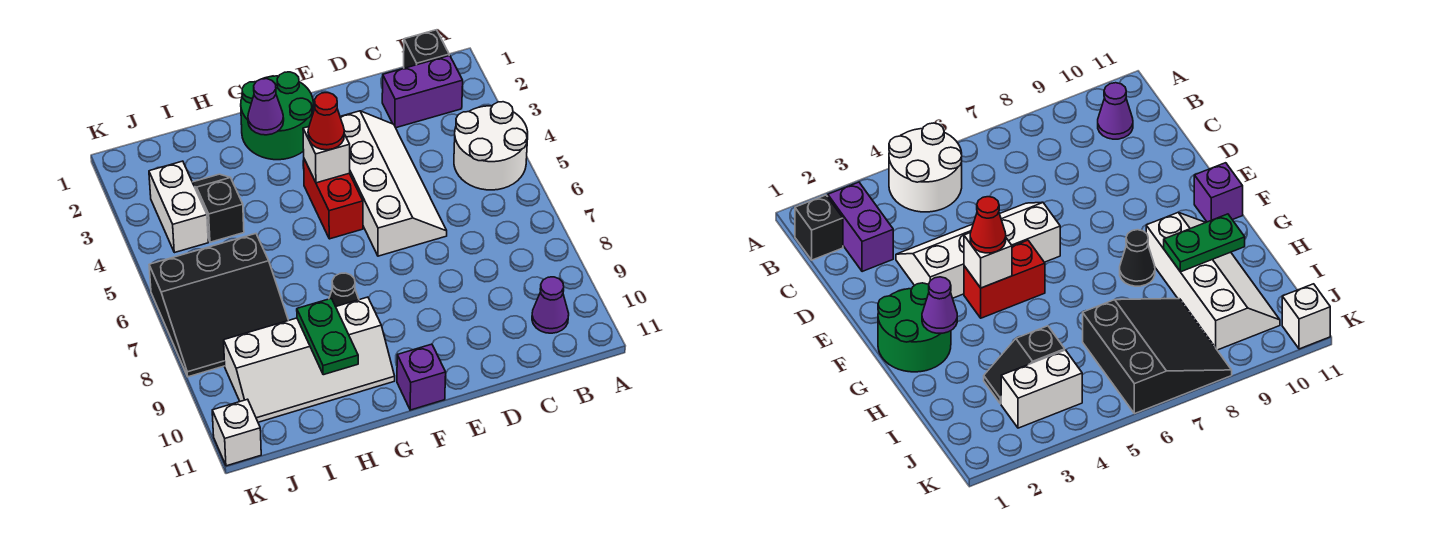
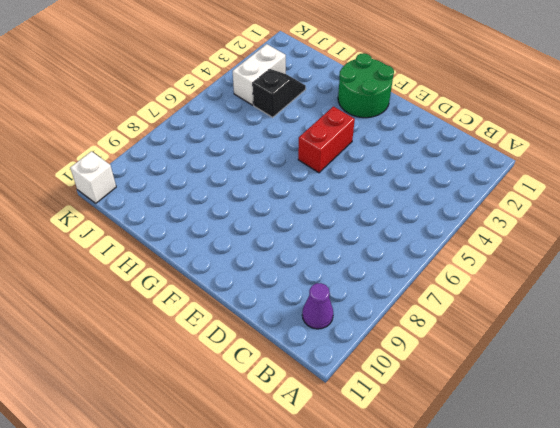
none -> white round brick A4:B5 level 1
none -> black brick B1 level 1
none -> purple brick B2:C2 level 1

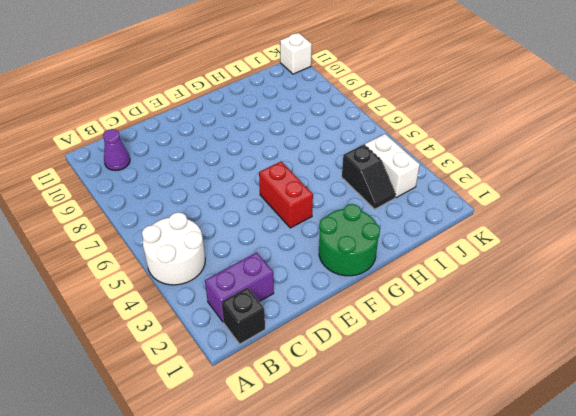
none -> white slope D3:E6 level 1 top E
none -> purple brick F11 level 1
none -> black cone G8 level 1

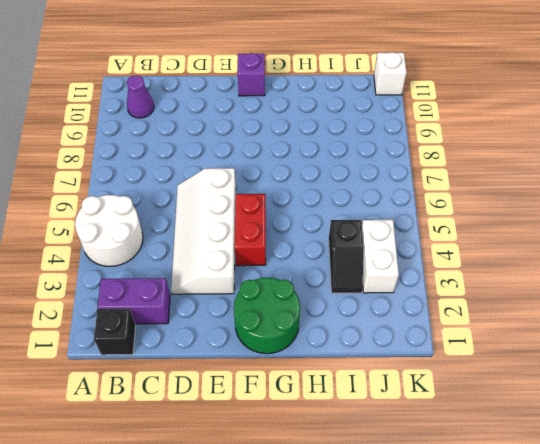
none -> black cone G8 level 1
none -> white slope G9:J10 level 1 top 9
none -> black slope I6:K8 level 1 top 6

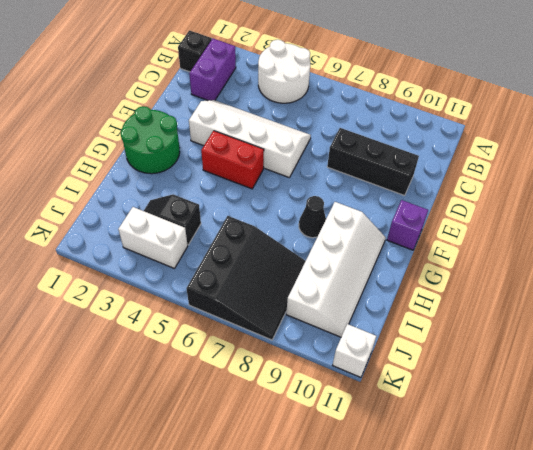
black brick D8:D10 level 1 -> none
none -> purple cone B10 level 1
none -> white brick F4 level 2
none -> purple cone G2 level 2

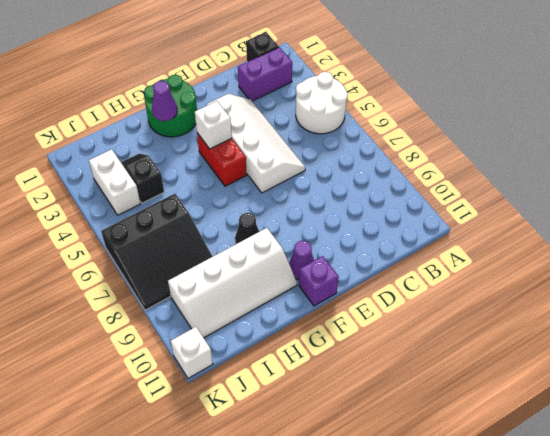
purple cone F10 level 1 -> purple cone B10 level 1
none -> green plate H9:H10 level 2
none -> red cone F4 level 3

